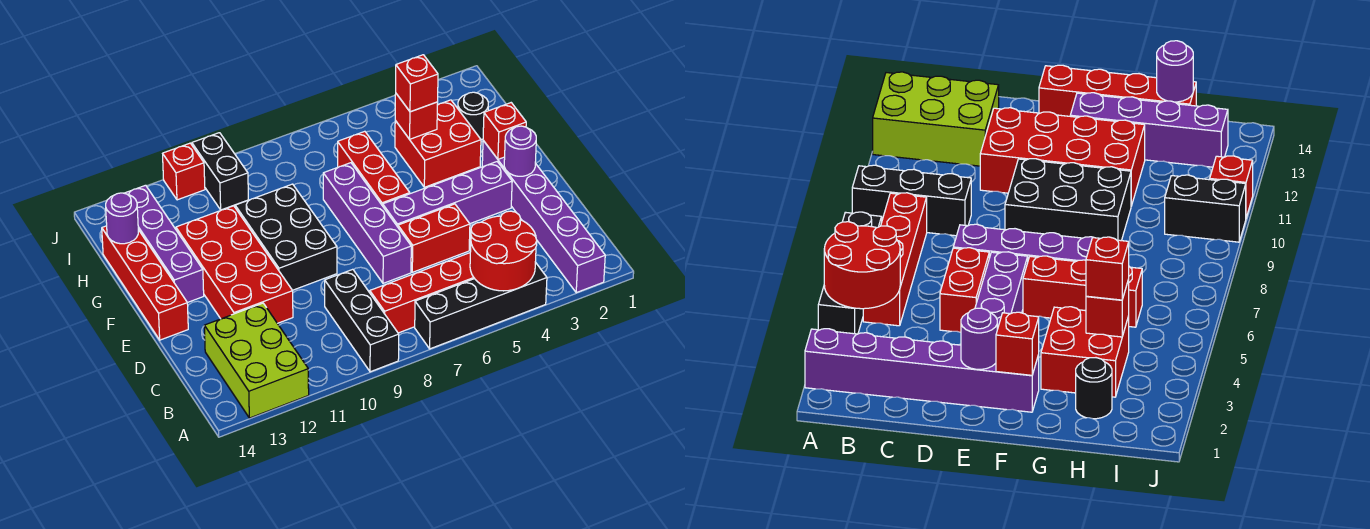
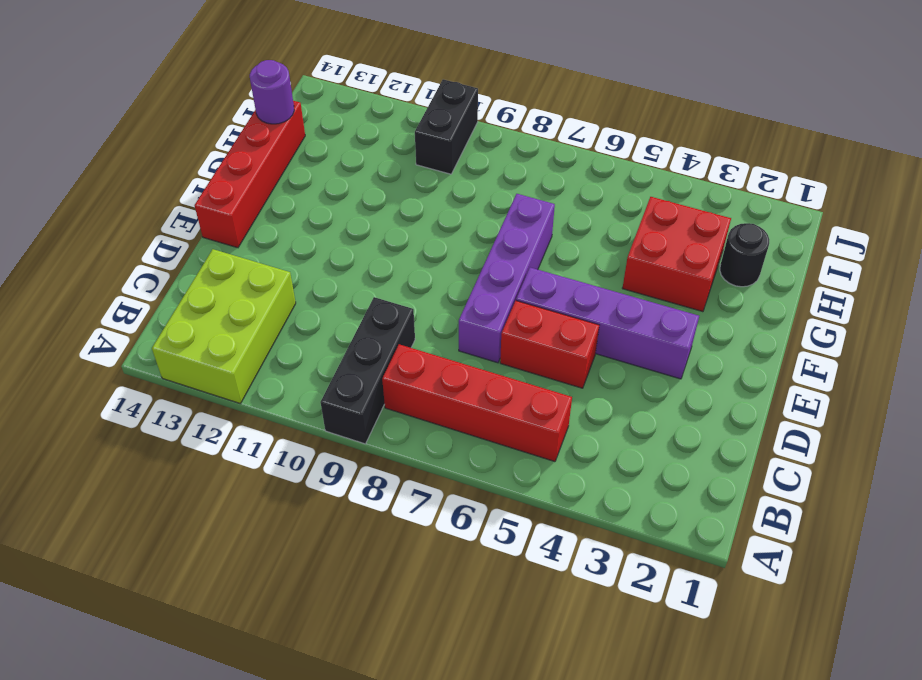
none -> purple brick A2:F2 level 1
none -> black brick A4:A7 level 1
none -> red brick D11:G12 level 1

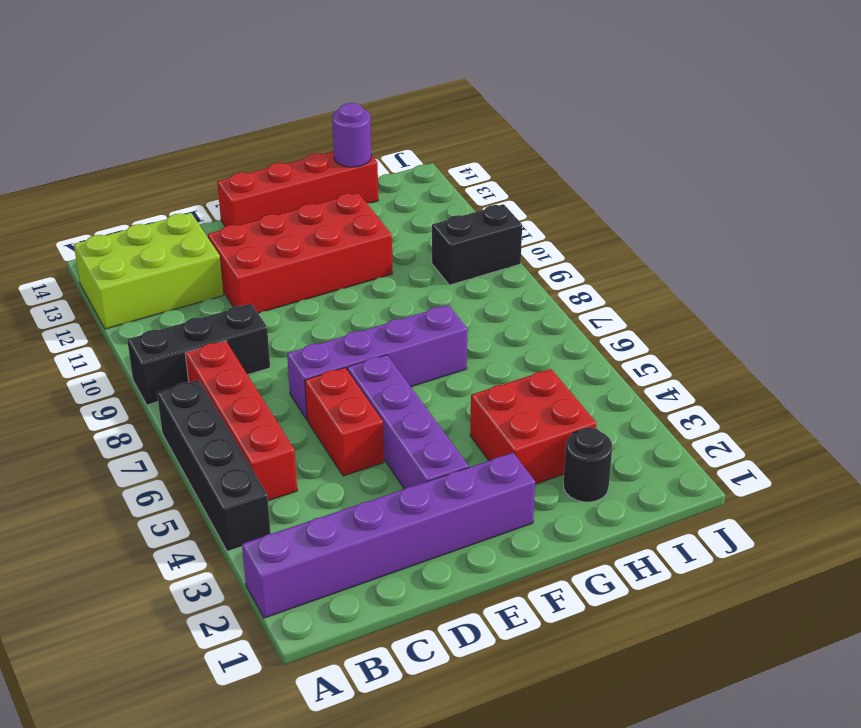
none -> black brick E9:G10 level 1
none -> red brick F6:H6 level 1
none -> purple brick F13:I13 level 1

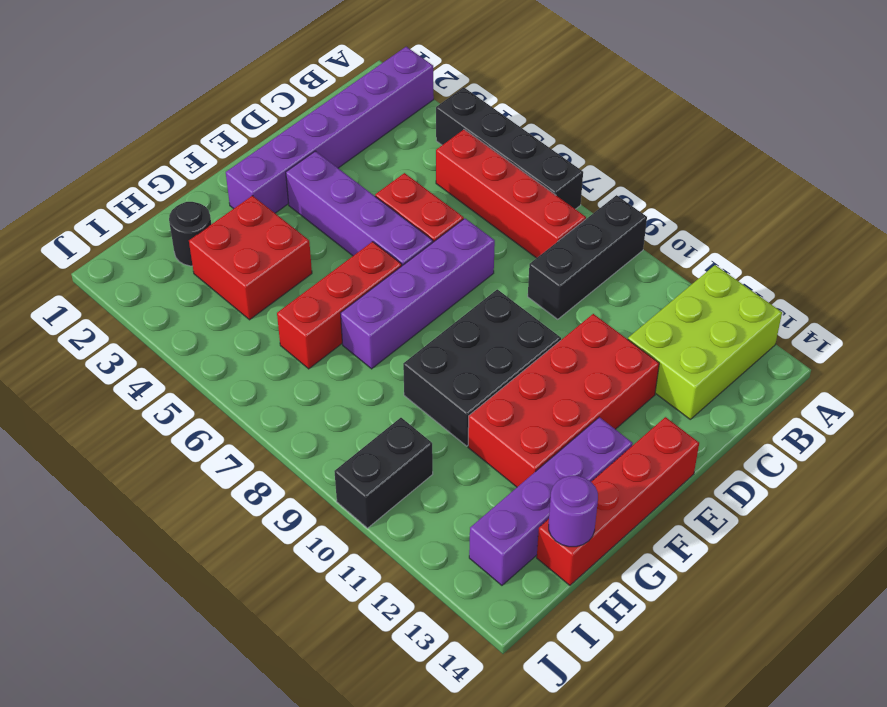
none -> red brick J11 level 1
none -> red round brick A4:B5 level 2
none -> purple round brick E2 level 2

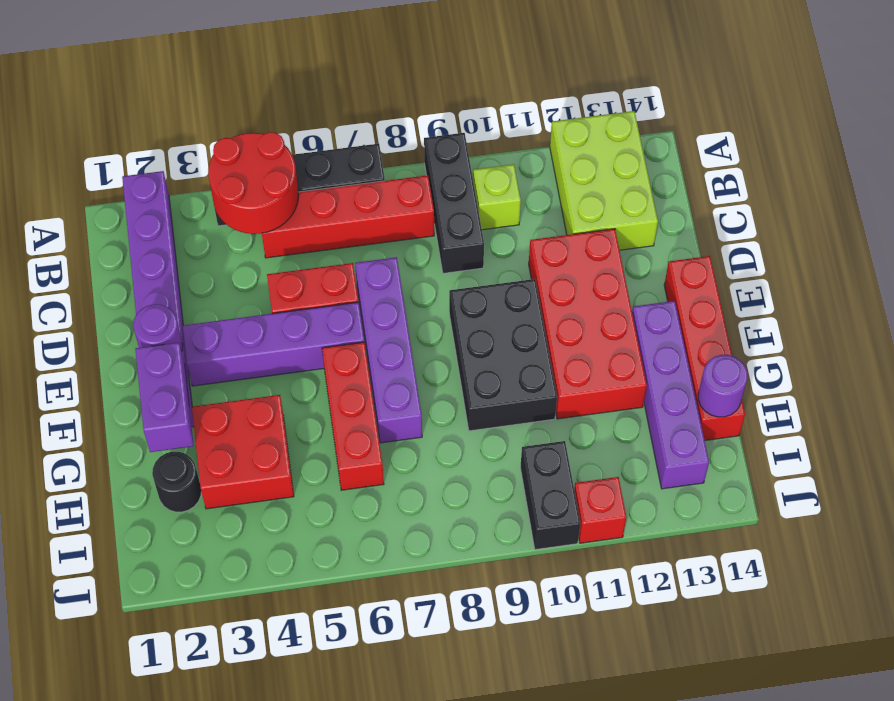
lime brick B10 level 1 -> none
purple brick F2:G2 level 2 -> red brick F2 level 2
none -> red brick H4 level 2
none -> red brick H4 level 3

